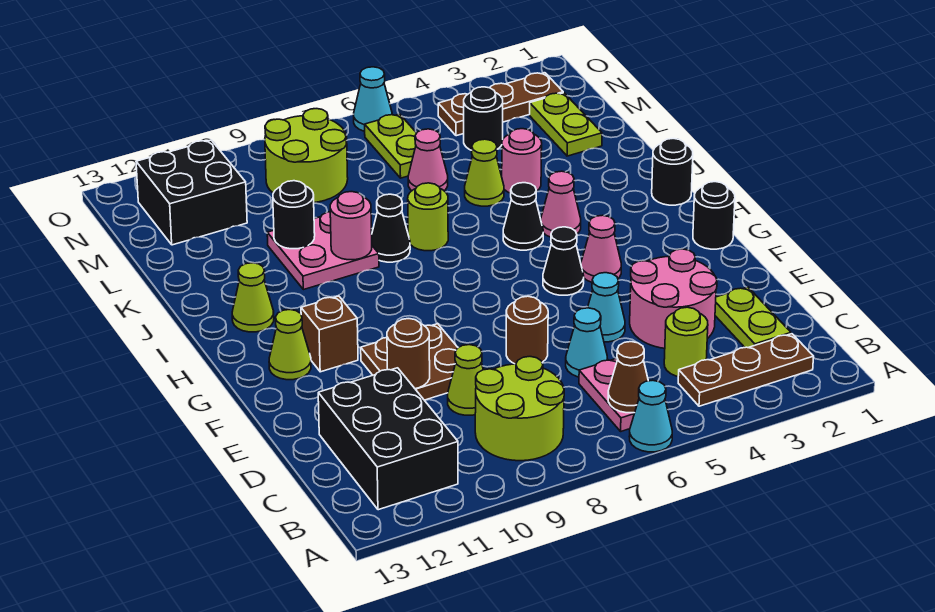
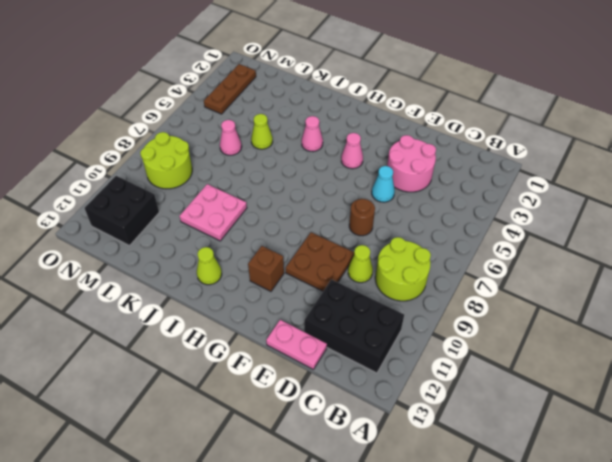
pink plate D13:E13 level 1 -> pink plate B6:C6 level 1
none -> cyan cone A6 level 1
none -> brown plate B2:B4 level 1
none -> lime plate C2:D2 level 1
none -> lime round brick C4 level 1

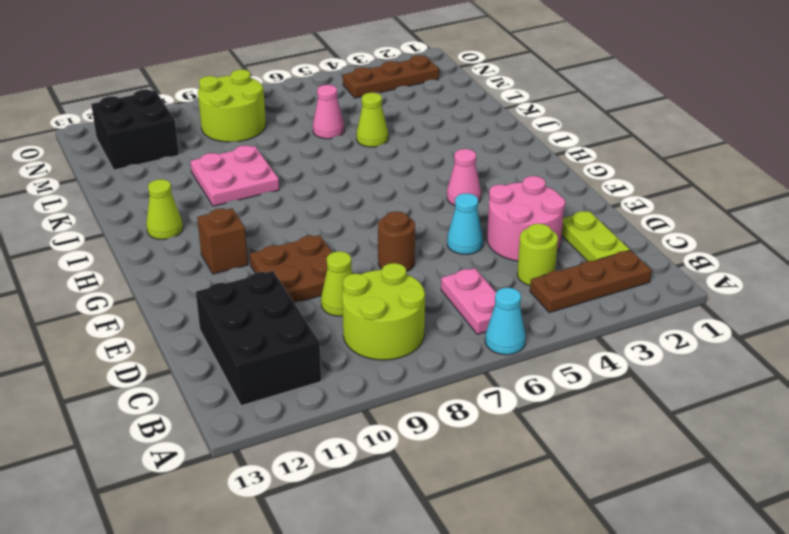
none -> cyan cone D6 level 1
none -> black round brick G1 level 1
none -> black cone G5 level 1
none -> lime cone G12 level 1

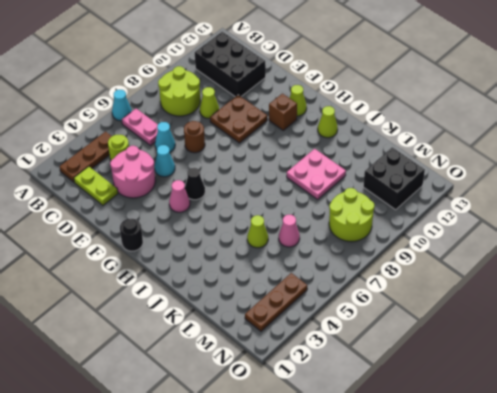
none -> black round brick I1 level 1
none -> pink cone I4 level 1
none -> black cone I5 level 1
none -> lime round brick J7 level 1

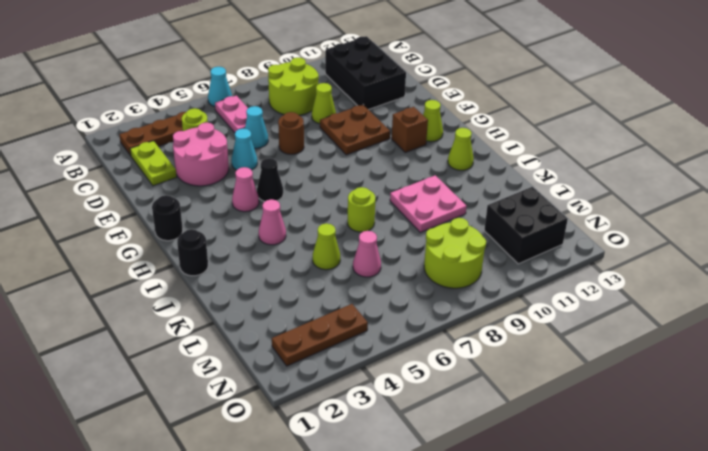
none -> black cone I5 level 1
none -> black cone J8 level 1
none -> pink round brick K4 level 1
none -> lime plate L2:M2 level 1

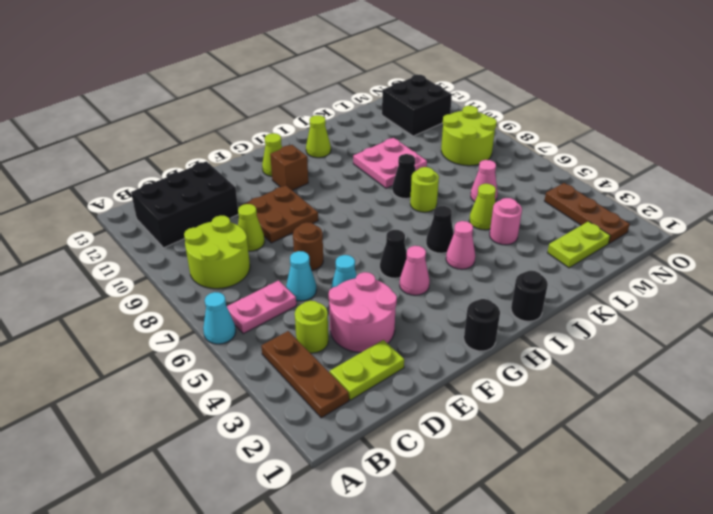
none -> black round brick M4 level 1
none -> lime plate M6:N6 level 1
none -> cyan cone O6 level 1
none -> brown cone B6 level 2

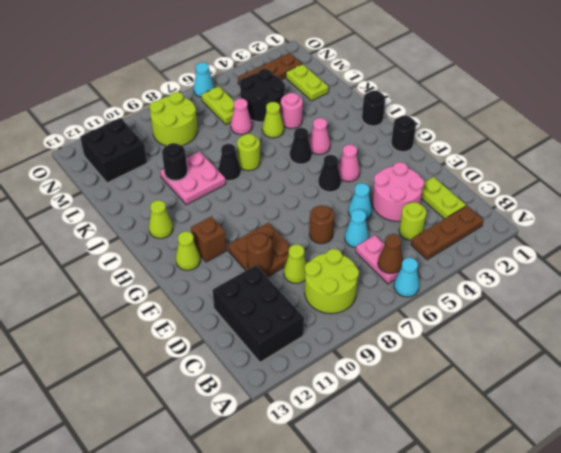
black round brick L4:M5 level 1 -> black round brick M4 level 1
none -> pink round brick J9 level 2

